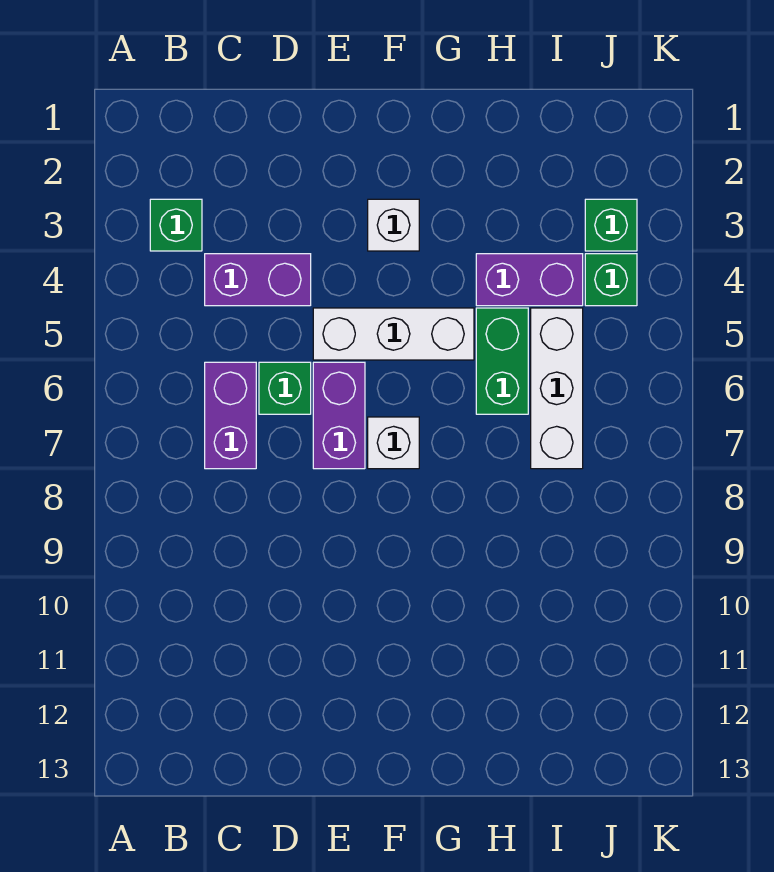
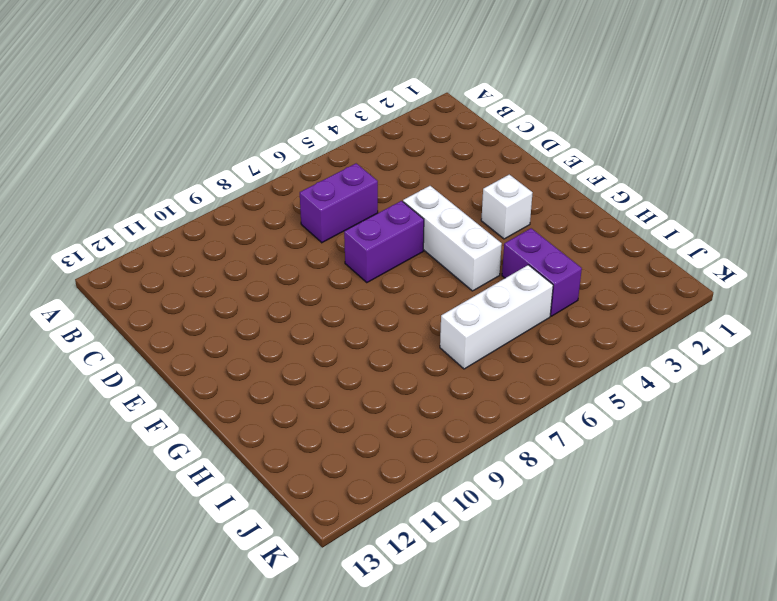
none -> green brick B3 level 1
none -> purple brick C4:D4 level 1
none -> green brick D6 level 1

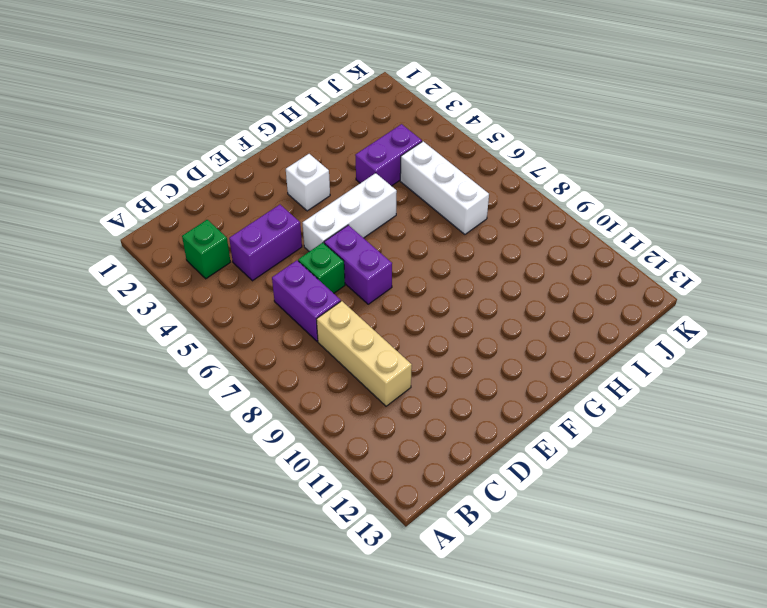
tan brick C8:C10 level 1 -> none
none -> white brick F7 level 1
none -> green brick H5:H6 level 1
none -> green brick J3 level 1

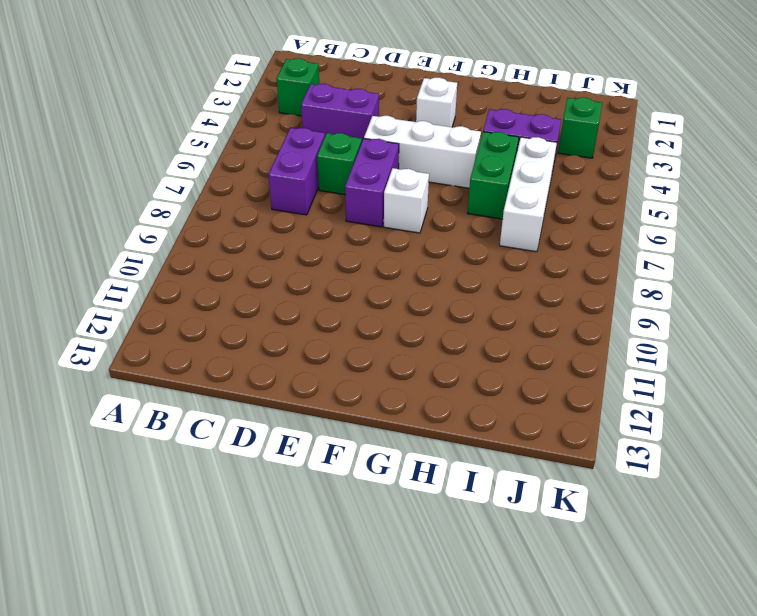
none -> green brick J4 level 1

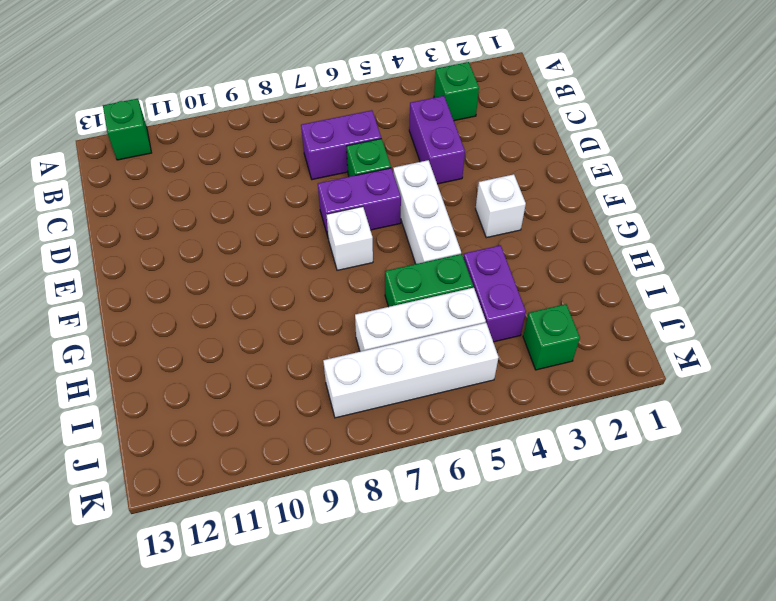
green brick A12 level 1 -> green brick J4 level 1
white brick J5:J8 level 1 -> none

